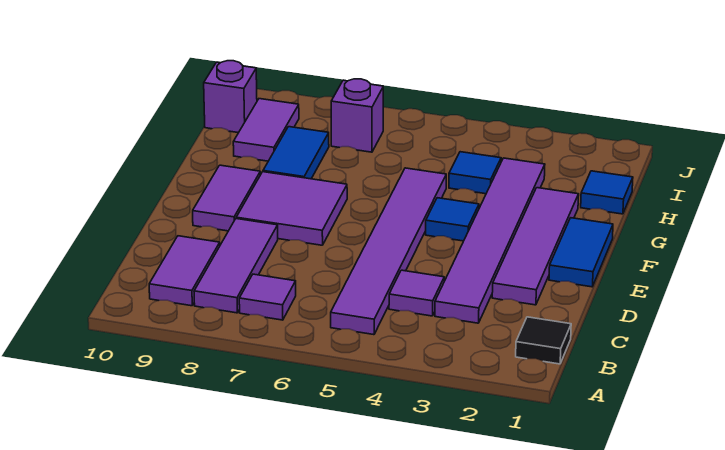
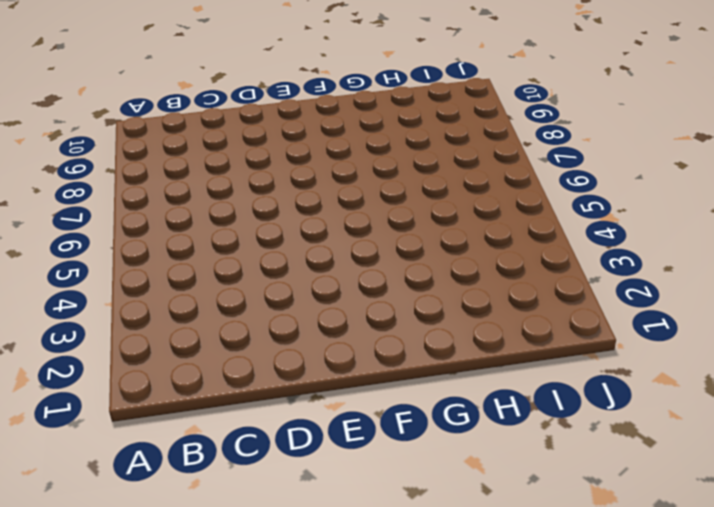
none -> black tile B1 level 1
none -> purple tile B5:G5 level 1
none -> purple tile B7 level 1

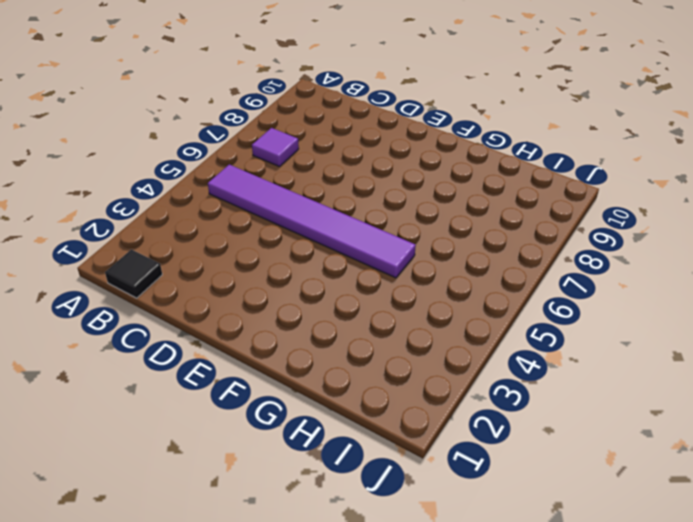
none -> purple tile B8:D8 level 1
none -> purple tile B9:C9 level 1
none -> purple tile C3:H3 level 1

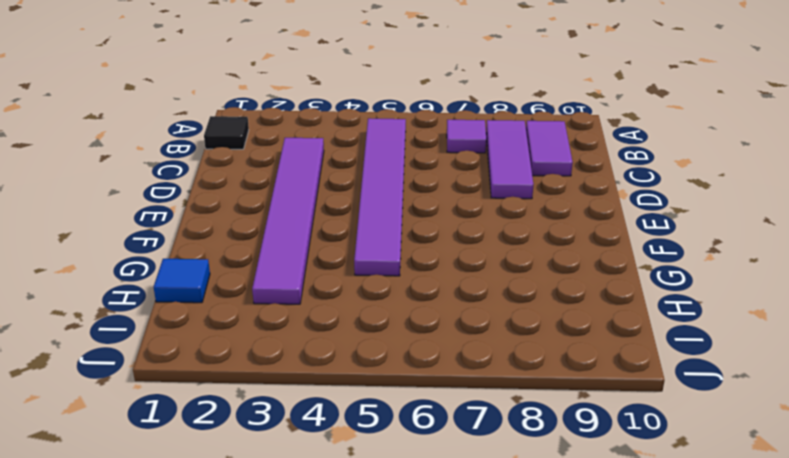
none -> purple tile C4 level 1
none -> purple tile D2:G2 level 1
none -> blue tile E1:F1 level 1

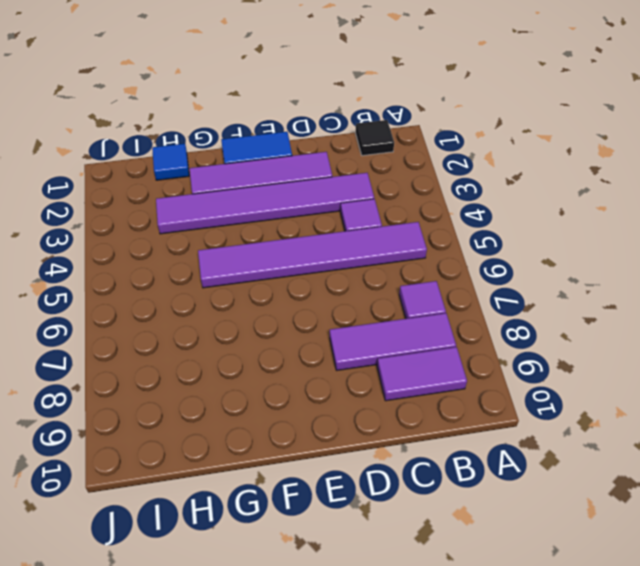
none -> purple tile E7:F8 level 1
none -> purple tile E9:F9 level 1
none -> blue tile F4 level 1

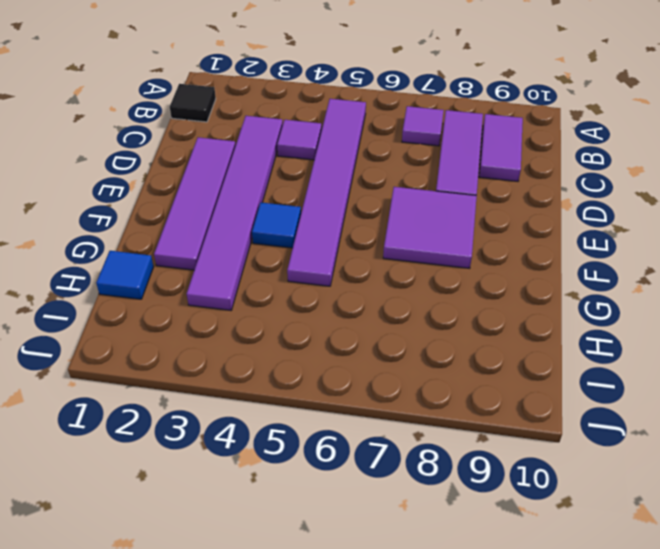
none -> blue tile E1:F1 level 1
none -> purple tile E9:F9 level 1
none -> blue tile G8:H8 level 1

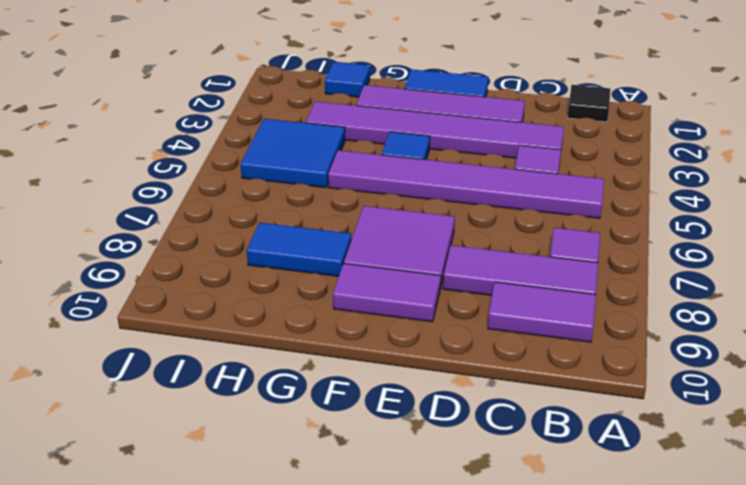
blue tile H4:I5 level 1 -> blue tile H4 level 1
none -> purple tile H9:I9 level 1
none -> purple brick I7 level 1
none -> purple brick I10 level 1

